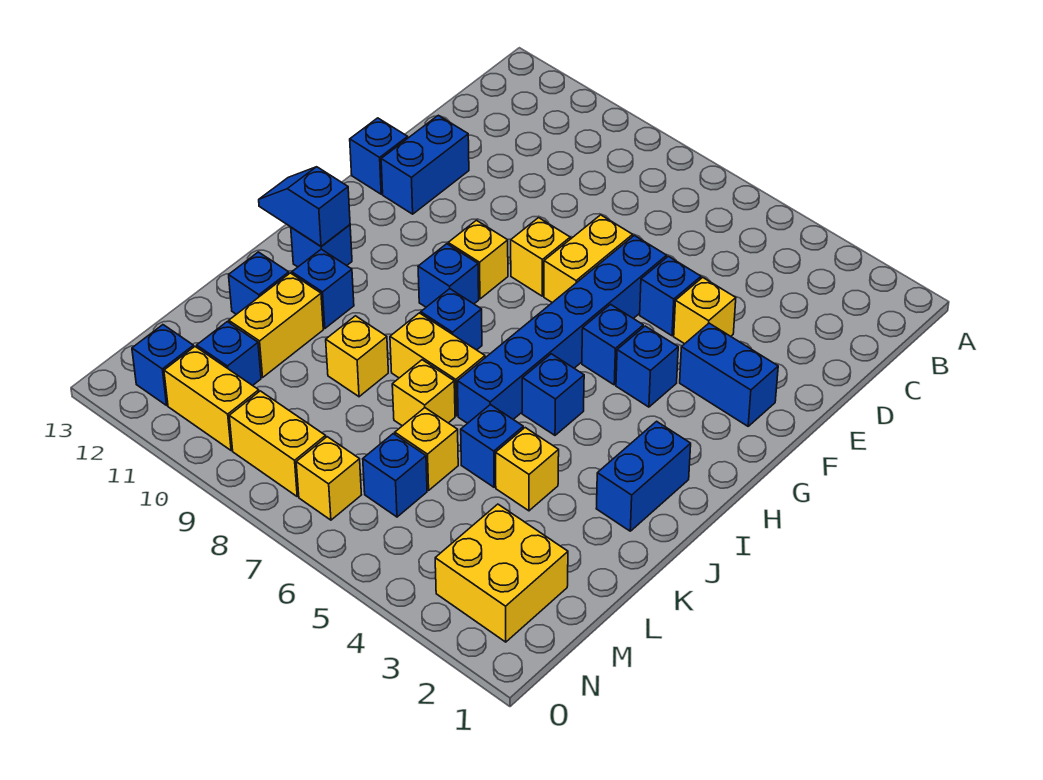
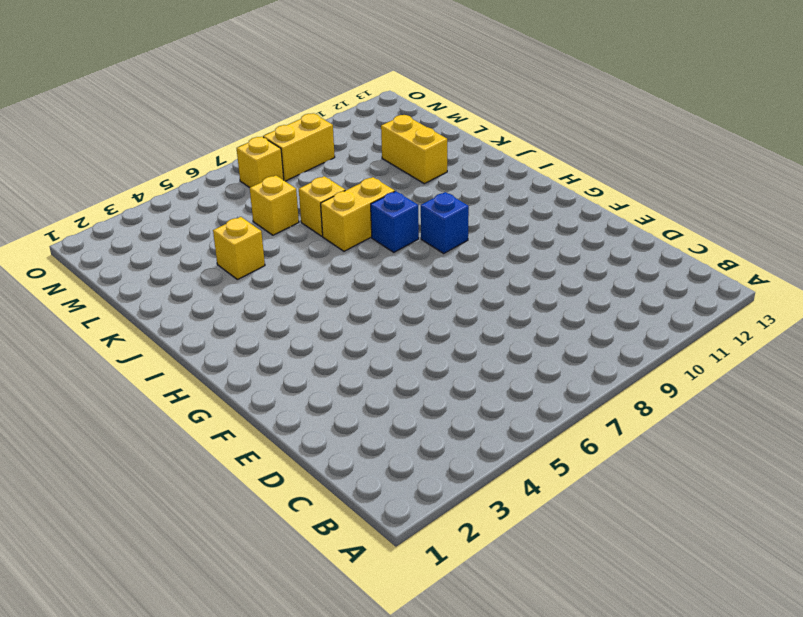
none -> yellow brick E4 level 1
none -> blue brick E5 level 1
none -> blue brick E6:J6 level 1
none -> yellow brick E7:F7 level 1

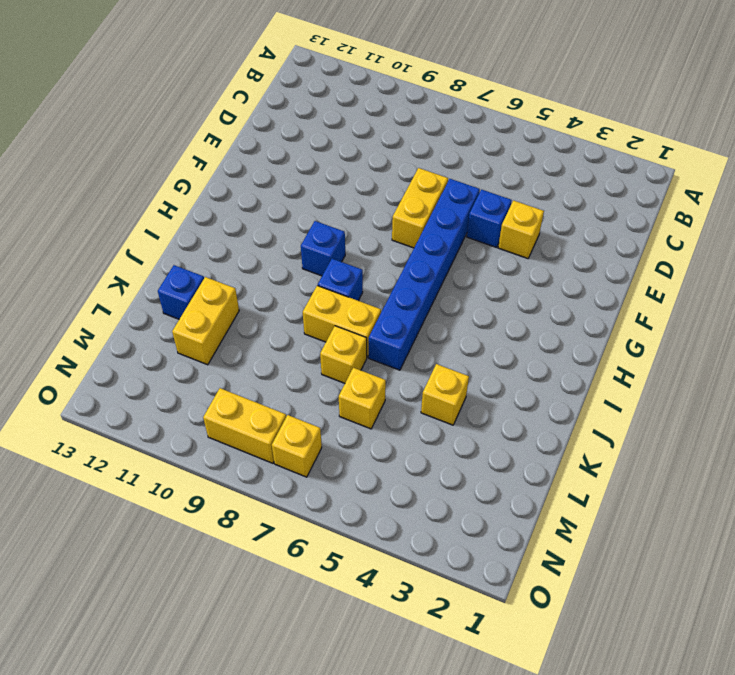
none -> blue brick E12:F12 level 1
none -> blue brick F2:F3 level 1
none -> yellow brick F8 level 1
none -> blue brick F13 level 1

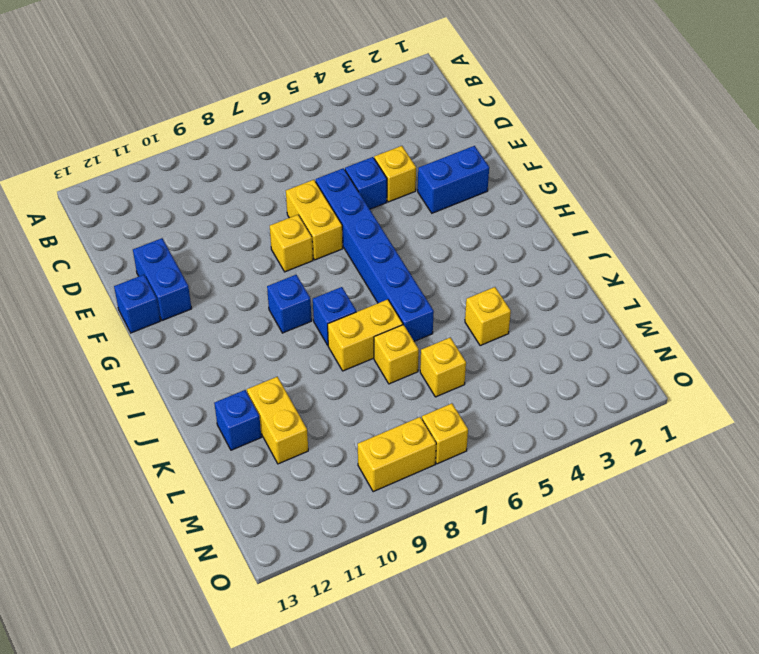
none -> blue brick G4 level 1
none -> blue brick G5 level 1
none -> yellow brick G9 level 1
none -> blue brick I2:J2 level 1

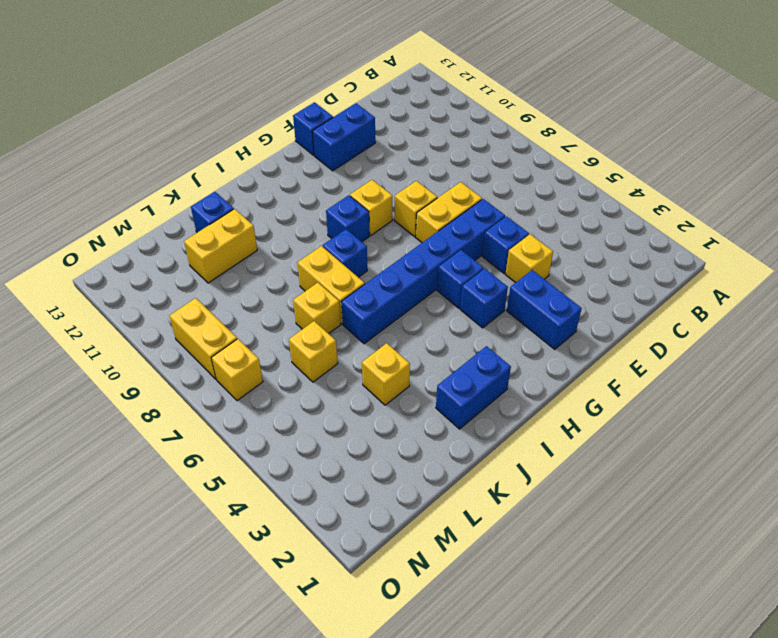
none -> blue brick I5 level 1
none -> blue brick I12 level 1
none -> blue brick J11 level 1
none -> blue brick K5 level 1

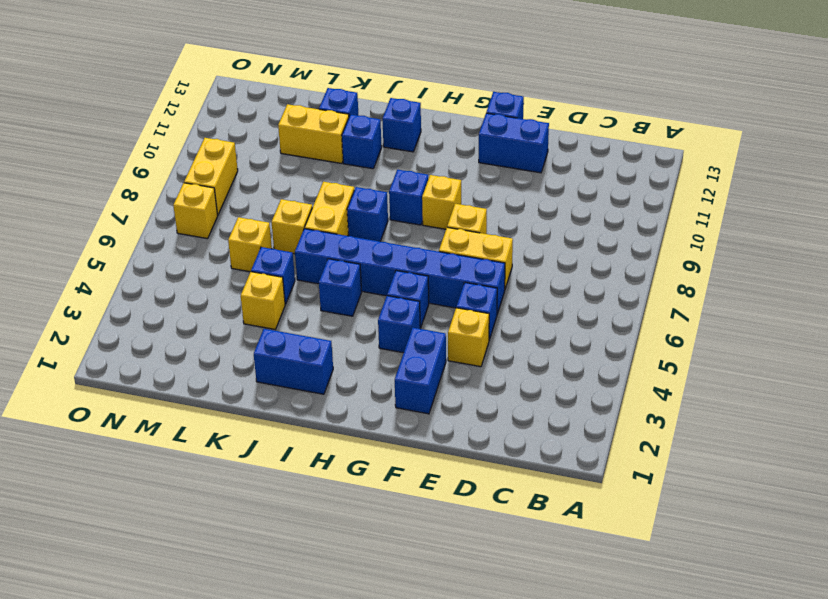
none -> yellow brick K9 level 1
none -> yellow brick M2:N3 level 1
none -> blue brick M6 level 1
none -> blue brick M11 level 1

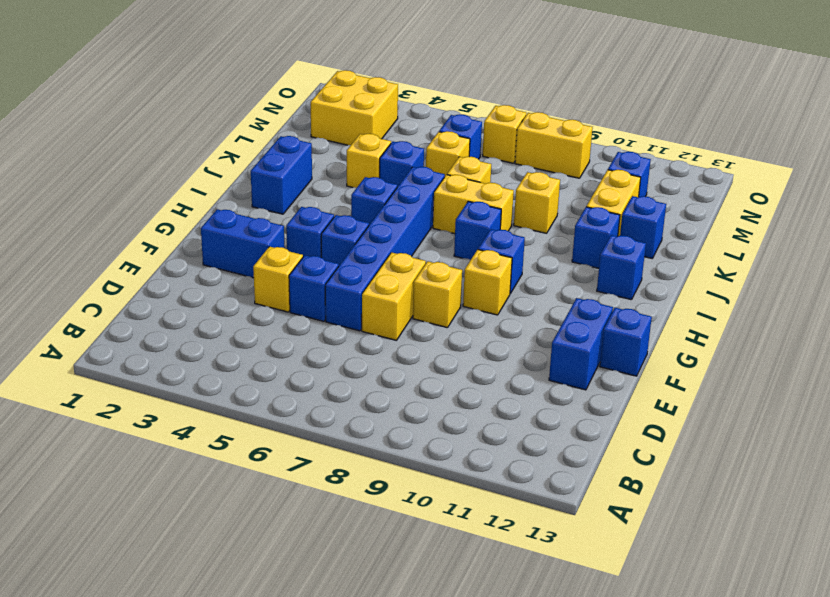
none -> yellow brick N10:N11 level 1
none -> blue brick N12 level 1
none -> blue slope I12:I13 level 2 top 12

